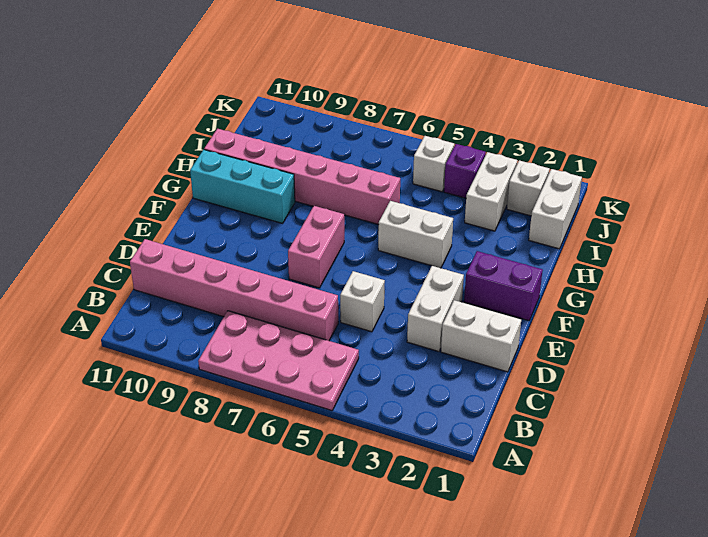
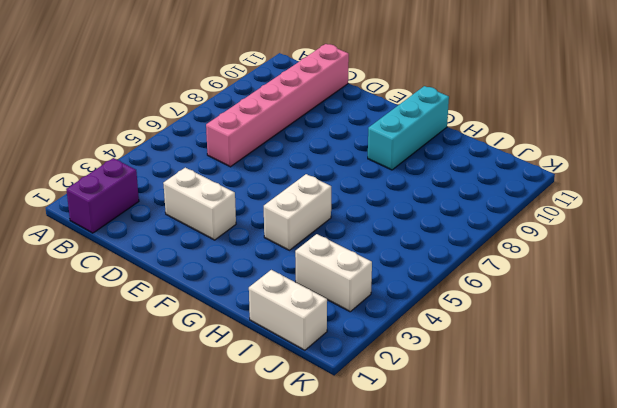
purple brick B1:B2 level 1 -> purple brick F1:F2 level 1
none -> pink plate A5:B8 level 1
none -> white brick D1:D2 level 1
none -> white brick D5 level 1

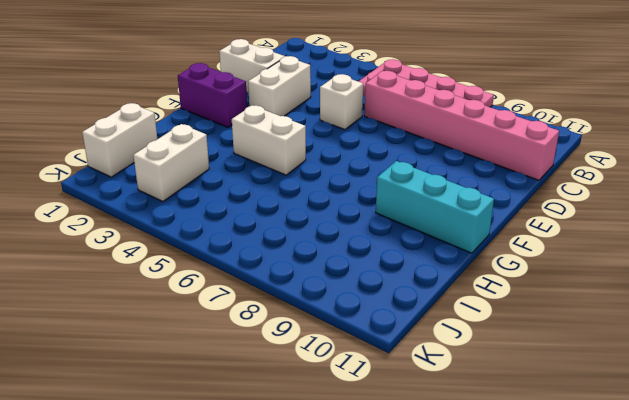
none -> pink brick E7:F7 level 1
none -> pink brick H6:H11 level 1
none -> white brick J2 level 1

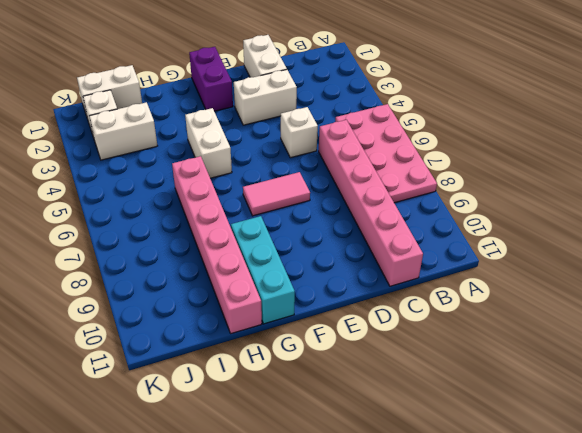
pink tile E7:F7 level 1 -> pink brick E7:F7 level 1
none -> purple brick J4 level 1
none -> white brick J5 level 1

